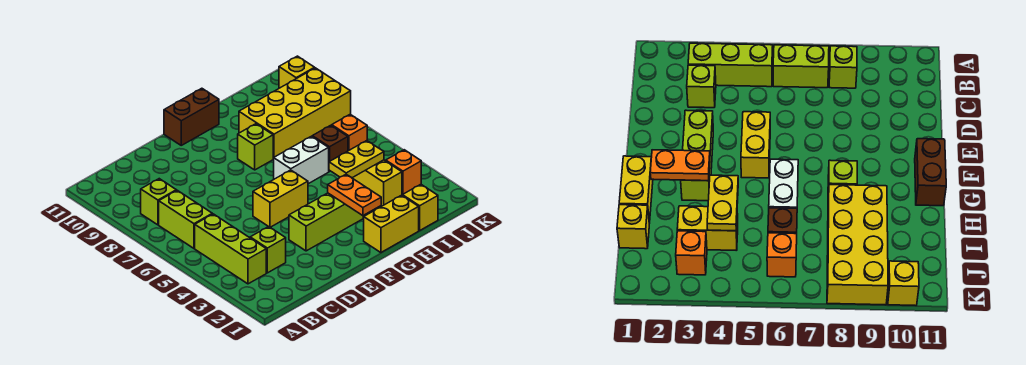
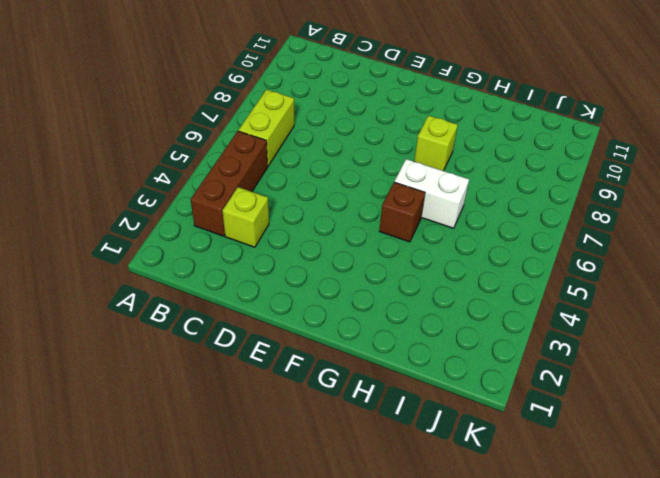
brown brick B3:B5 level 1 -> lime brick B3:B5 level 1
brown brick G5 level 1 -> brown brick I6 level 1
none -> lime brick B8 level 1
none -> lime brick E3:G3 level 1
none -> yellow brick E5:F5 level 1

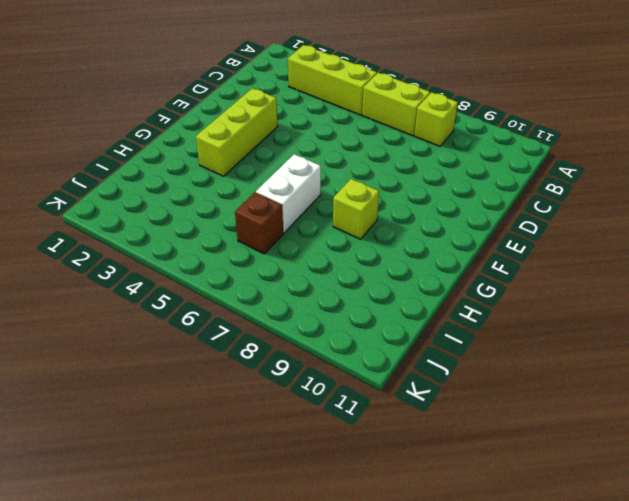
none -> lime brick C3 level 1
none -> yellow brick E5:F5 level 1
none -> brown brick F11:G11 level 1

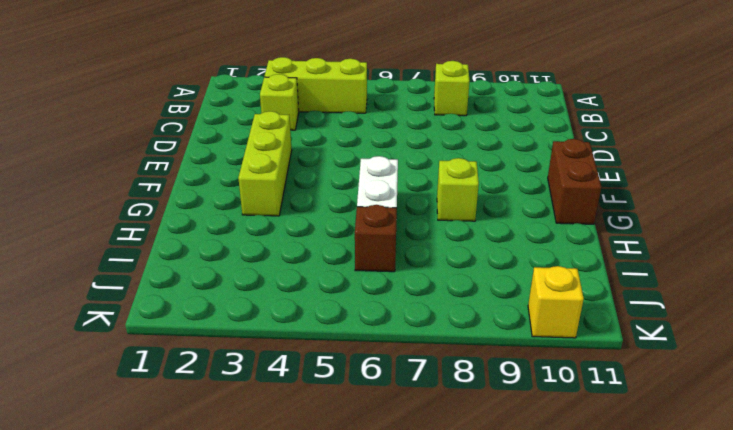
none -> lime brick B6:B7 level 1
none -> yellow brick E5:F5 level 1
none -> yellow brick G1:H1 level 1

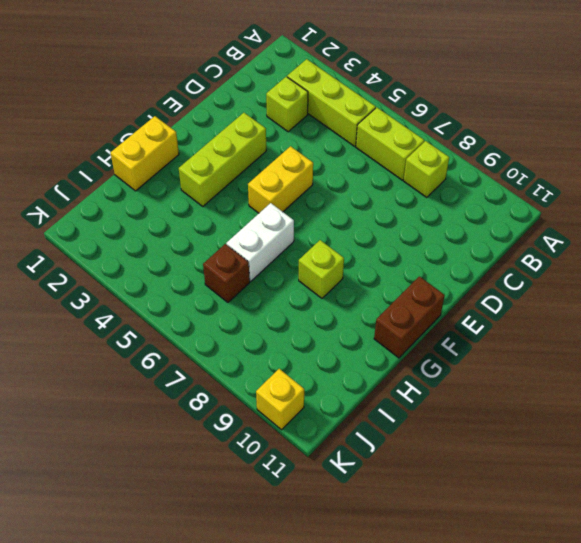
none -> yellow brick H8:K9 level 1
none -> yellow brick I1 level 1
none -> yellow brick I3:I4 level 1

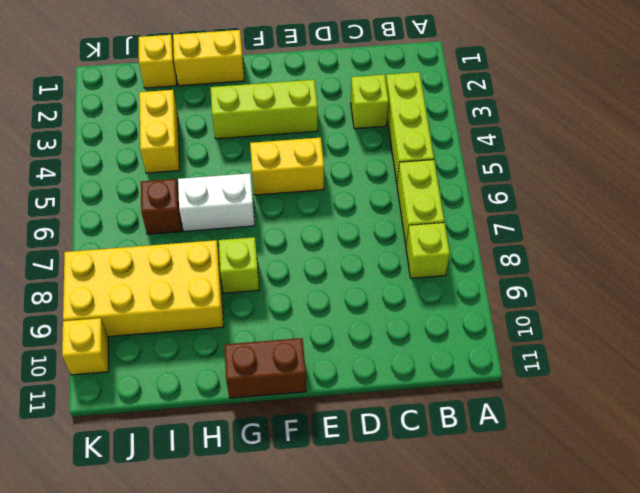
none -> orange brick J3 level 1
none -> orange brick J6 level 1
none -> orange plate G2:G3 level 2

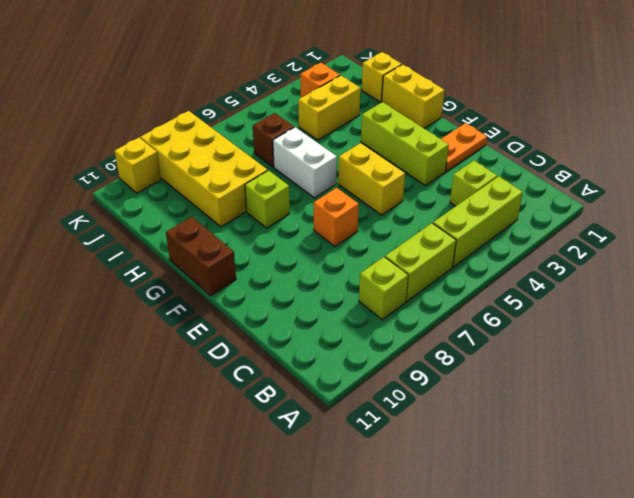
orange plate E1:E2 level 1 -> orange plate G2:G3 level 2
orange brick E7 level 1 -> orange brick J6 level 1
none -> yellow plate H4:I4 level 2

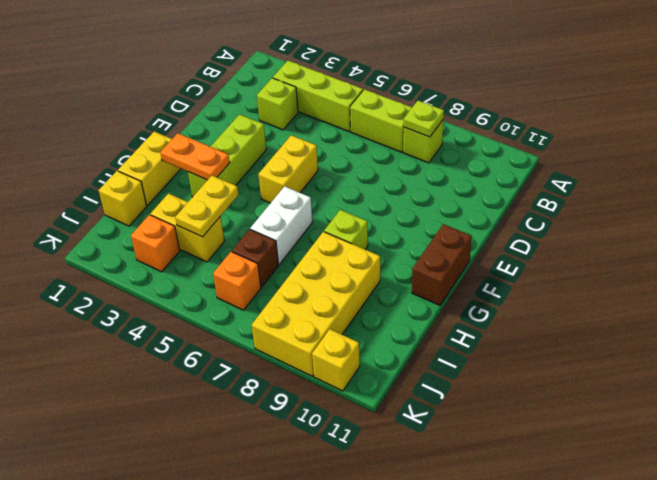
lime plate B8 level 2 -> none

